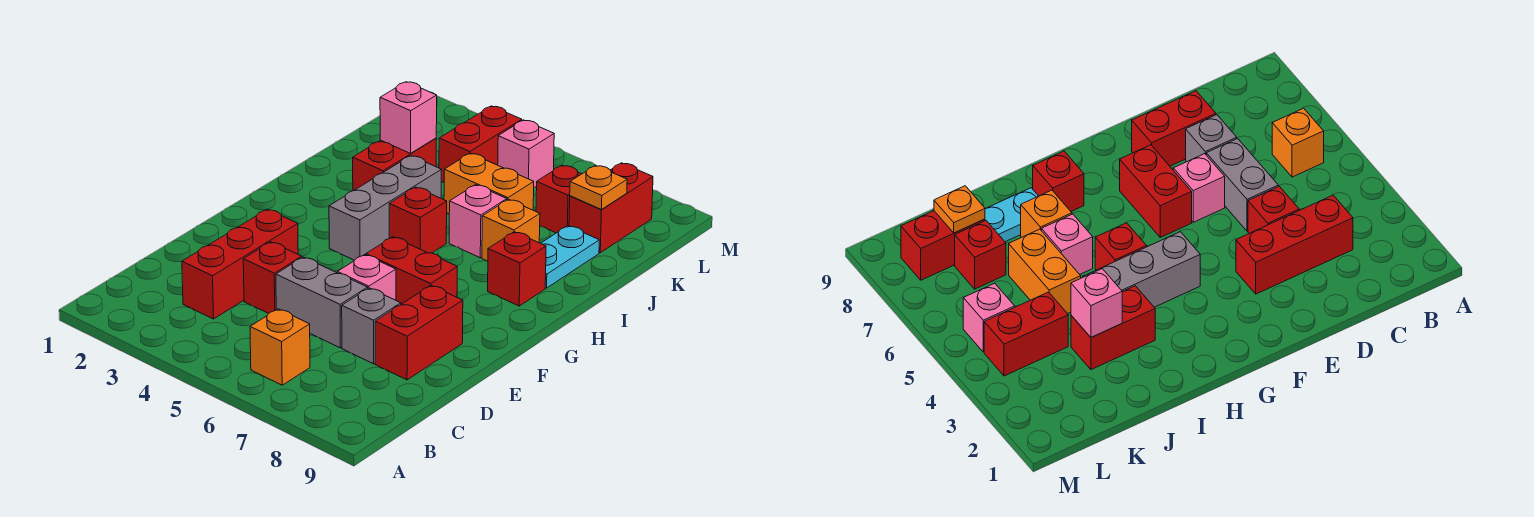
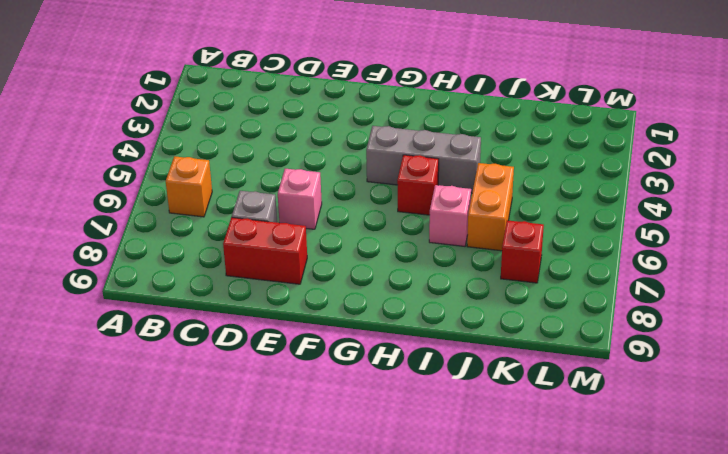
none -> red brick C3:E3 level 1
none -> red brick D4 level 1
none -> grey brick D5:D6 level 1

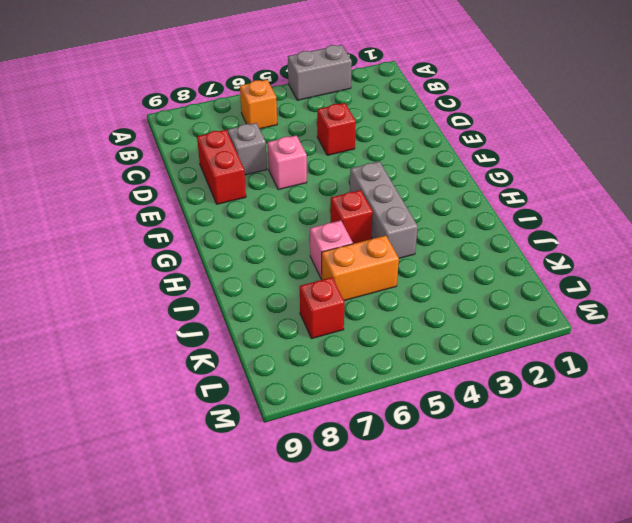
grey brick A3:A4 level 1 -> grey brick D5:D6 level 1
none -> red brick C3:E3 level 1
none -> red brick F6:F7 level 1
none -> red brick H8 level 1

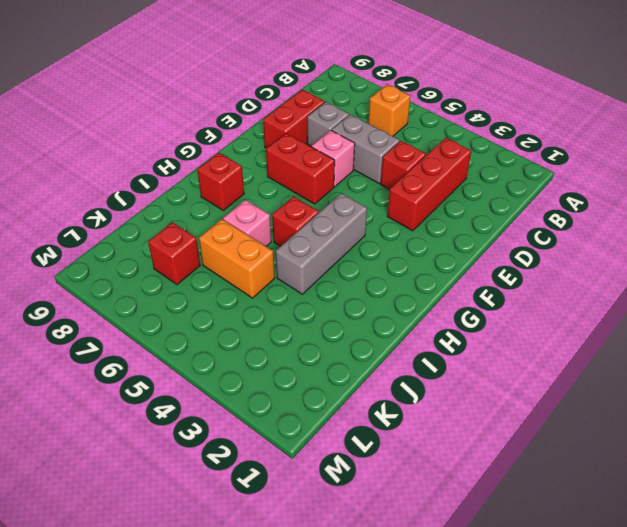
none -> red brick I3:J3 level 1
none -> orange brick I7 level 1
none -> cyan plate I8:J8 level 1

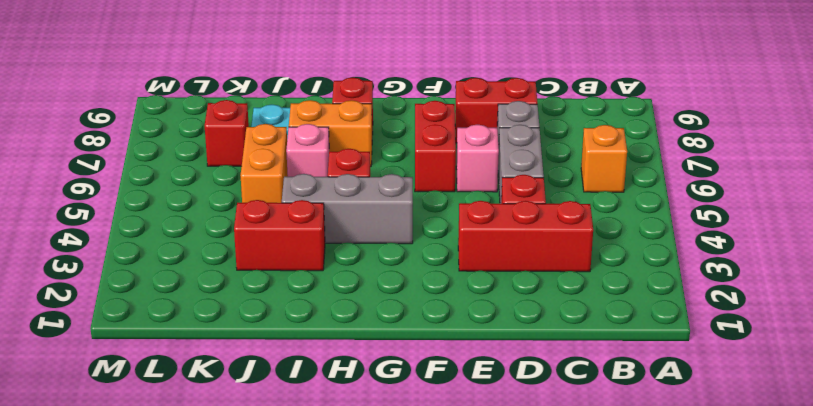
orange brick H7:I7 level 1 -> orange brick I7 level 1
none -> red brick K4:L4 level 1
none -> red brick K8:L8 level 1
none -> pink brick L5 level 1

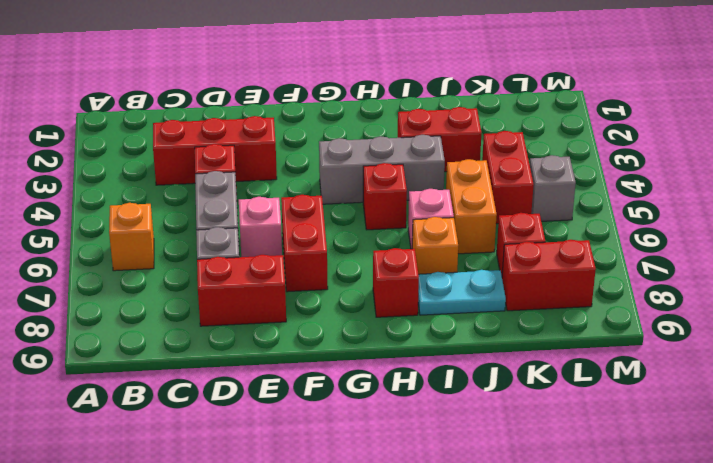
red brick K4:K5 level 1 -> red brick K4:L4 level 1
grey brick L5 level 1 -> pink brick L5 level 1
none -> pink brick J3 level 2
none -> orange plate K8 level 2

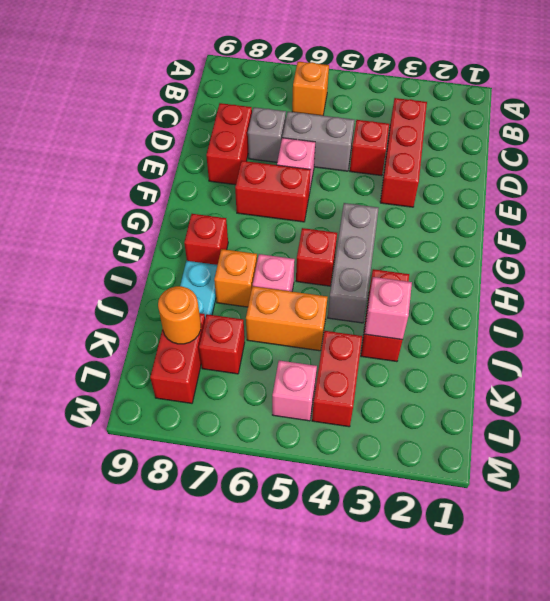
orange round brick K8 level 2 -> orange plate K8 level 2

